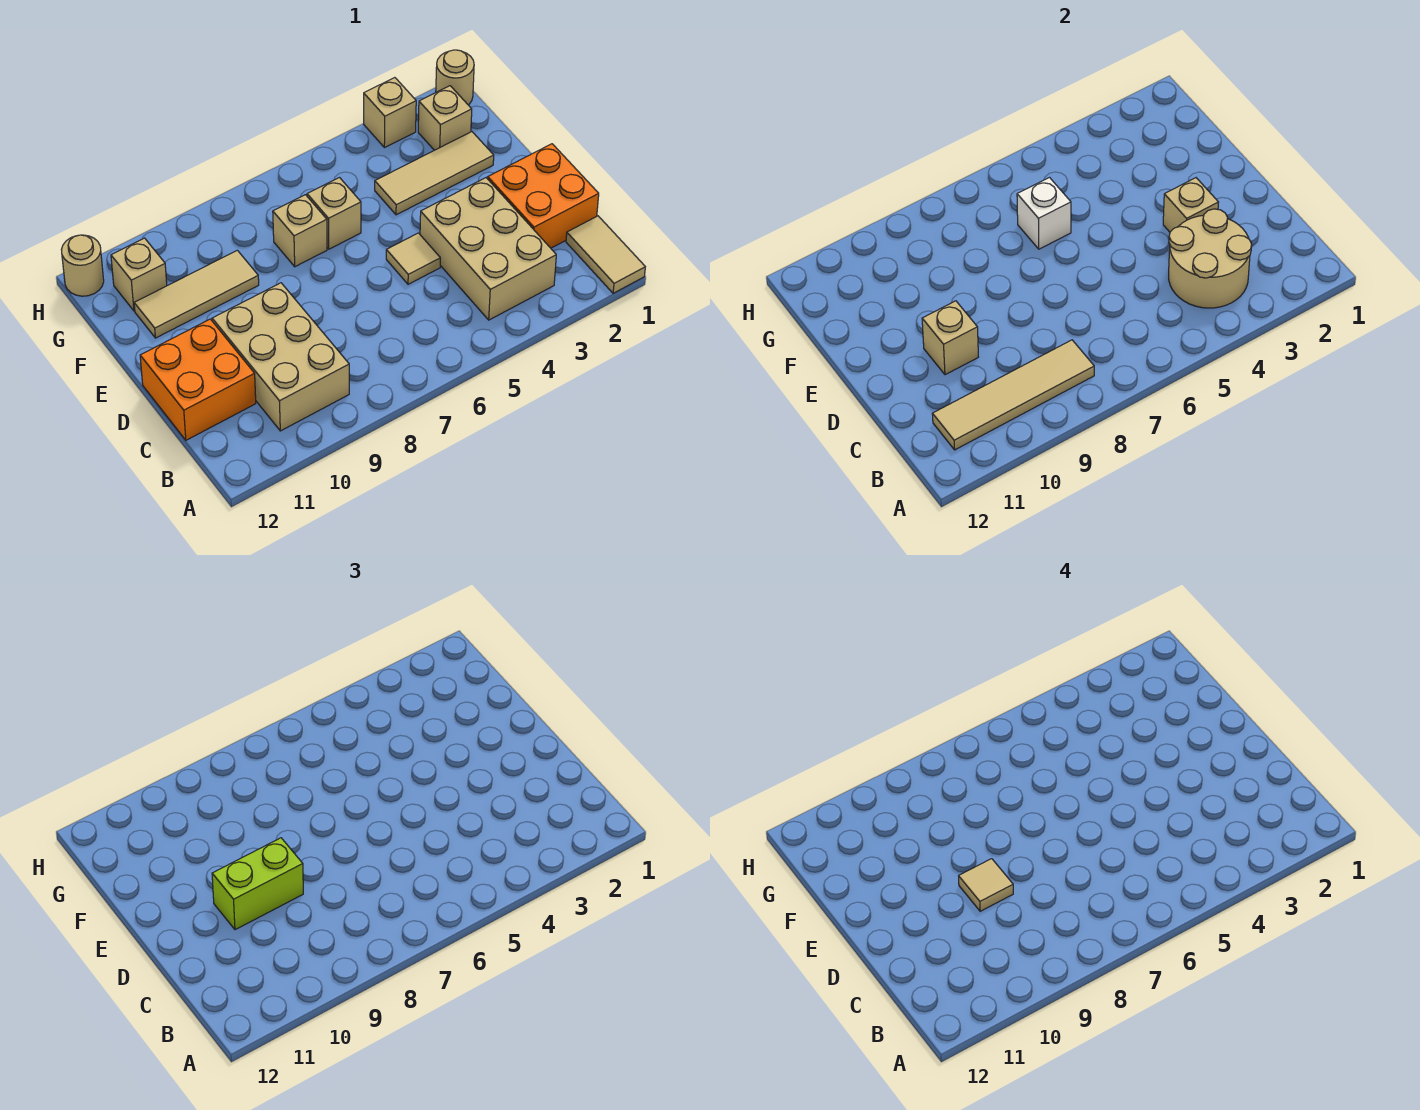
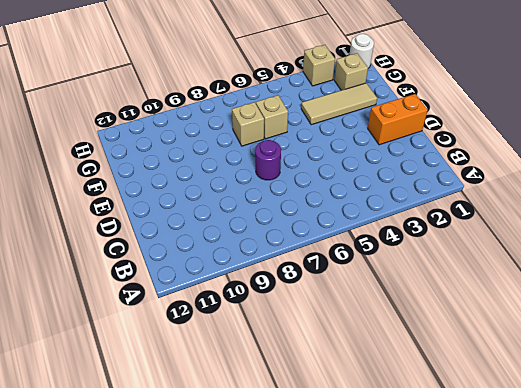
orange brick D1:D2 level 1 -> orange brick C1:D2 level 1
purple round brick D7 level 1 -> none
white round brick H1 level 1 -> tan round brick H1 level 1
none -> tan tile A1:B1 level 1
none -> tan brick B3:D4 level 1
none -> tan brick B9:D10 level 1

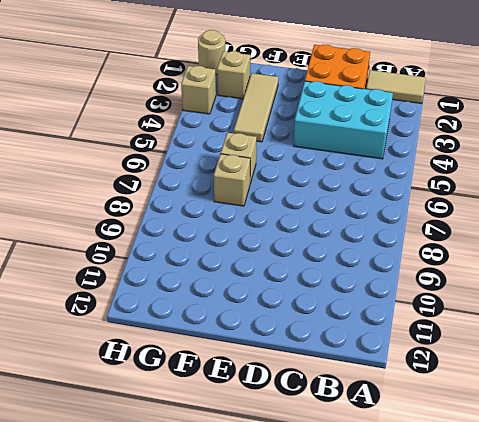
cyan brick B3:D4 level 1 -> tan brick B3:D4 level 1
none -> tan brick B9:D10 level 1
none -> orange brick C11:D12 level 1
none -> tan tile D5 level 1

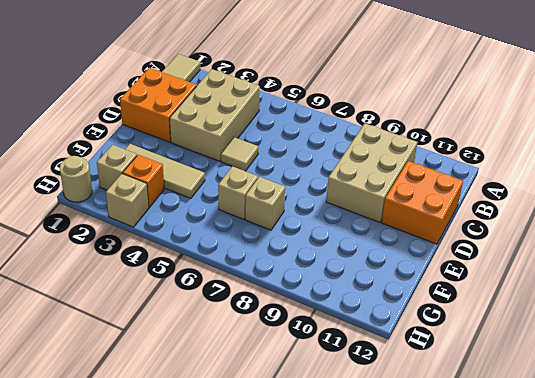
orange brick G3 level 1 -> none
none -> tan tile F9:F11 level 1
none -> tan brick G11 level 1
none -> tan round brick H12 level 1

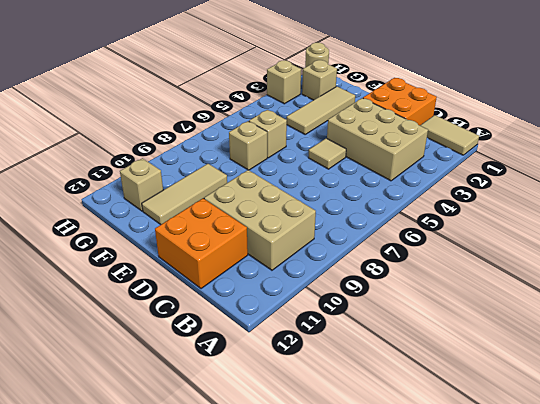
none -> tan round brick H12 level 1
none -> tan round brick B3:C4 level 2
none -> tan tile B8:B11 level 2

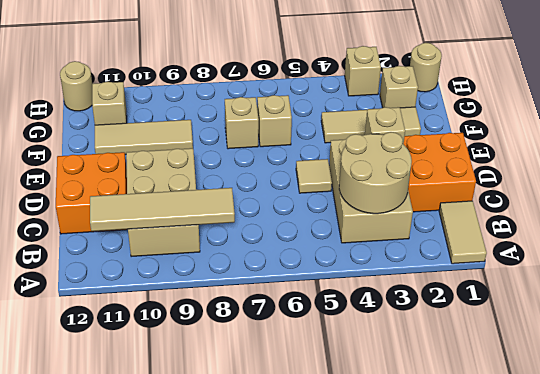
none -> tan brick D10 level 2
none -> white brick F6 level 2
none -> lime brick D9:D10 level 3

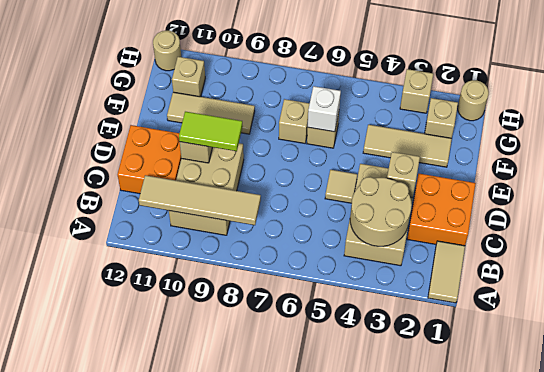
lime tile D9:D10 level 3 -> lime brick D9:D10 level 3
none -> tan tile D9 level 4

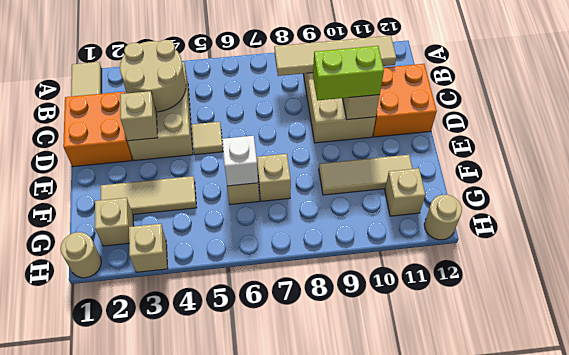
none -> tan tile D9 level 4

